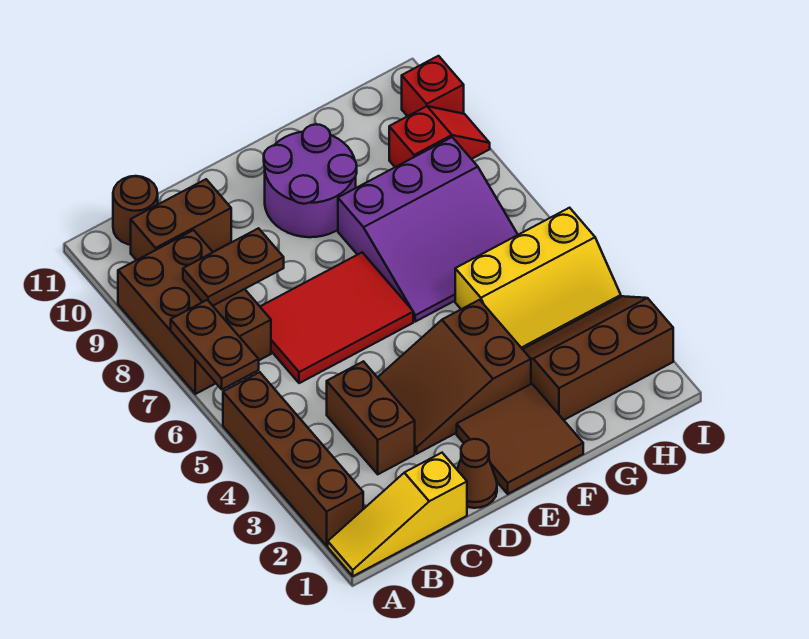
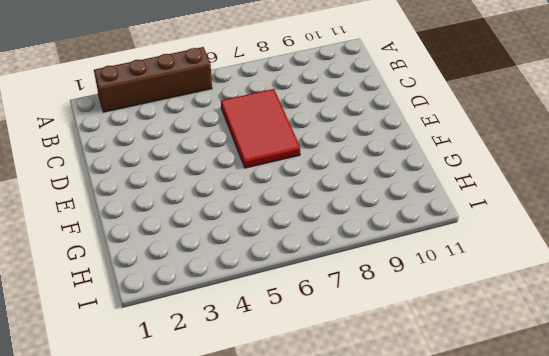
none -> yellow slope A1:C1 level 1 top C
none -> brown brick A7:B9 level 1
none -> brown brick B10:C10 level 1

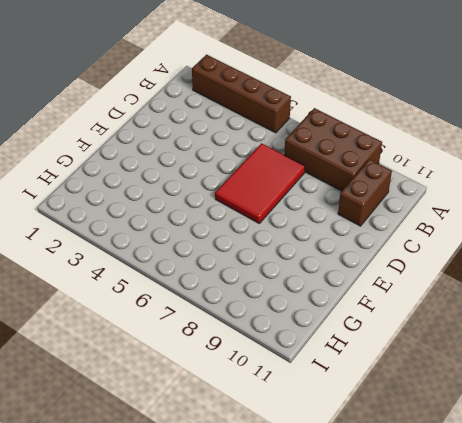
none -> yellow slope A1:C1 level 1 top C
none -> brown round brick B11 level 1
none -> brown brick C3:C4 level 1

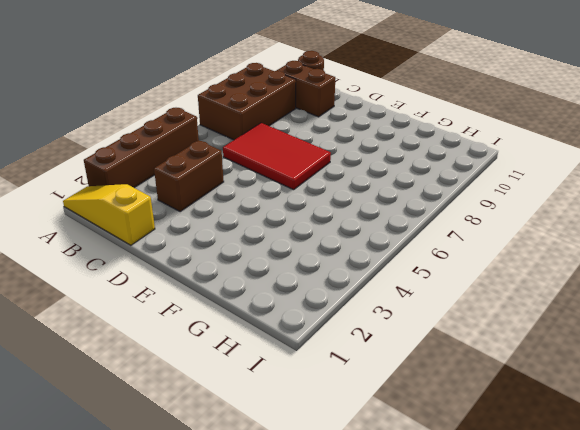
none -> brown cone D1 level 1
none -> brown slope D3:F4 level 1 top F
none -> brown tile E1:F2 level 1

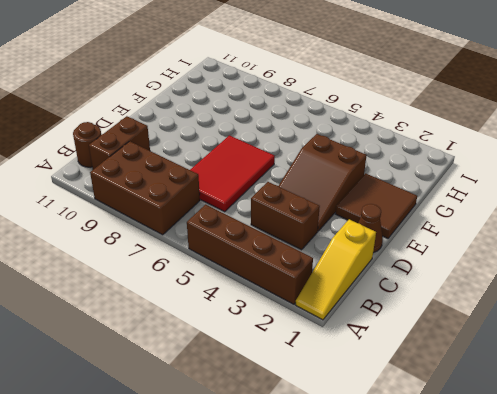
none -> purple round brick E9:F10 level 1
none -> purple slope F6:H8 level 1 top 8
none -> brown slope G2:I3 level 1 top 2

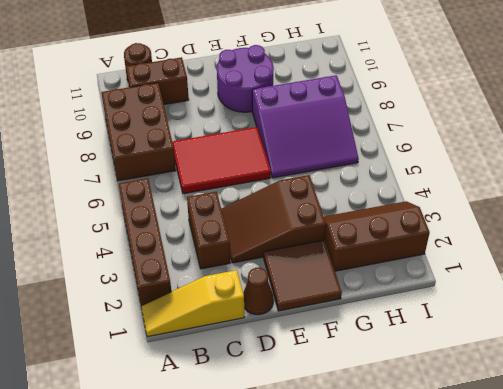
none -> yellow slope G4:I5 level 1 top 5
none -> red slope H9:I9 level 1 top H
none -> red brick I10 level 1

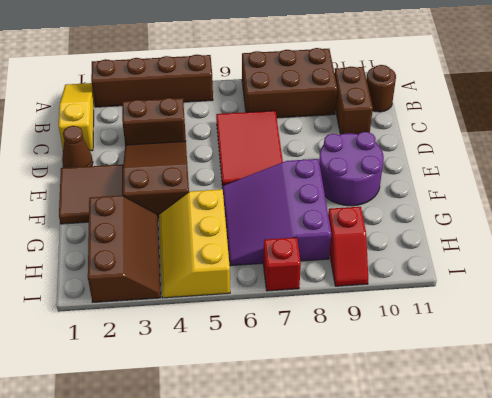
red brick I7 level 1 -> red brick I10 level 1
none -> brown plate A6:A7 level 2
none -> brown plate B8:C8 level 2

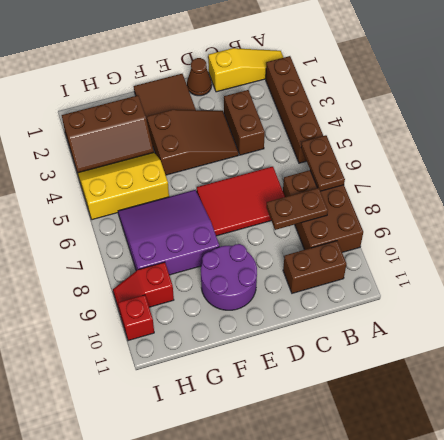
none -> brown round brick B11 level 1

